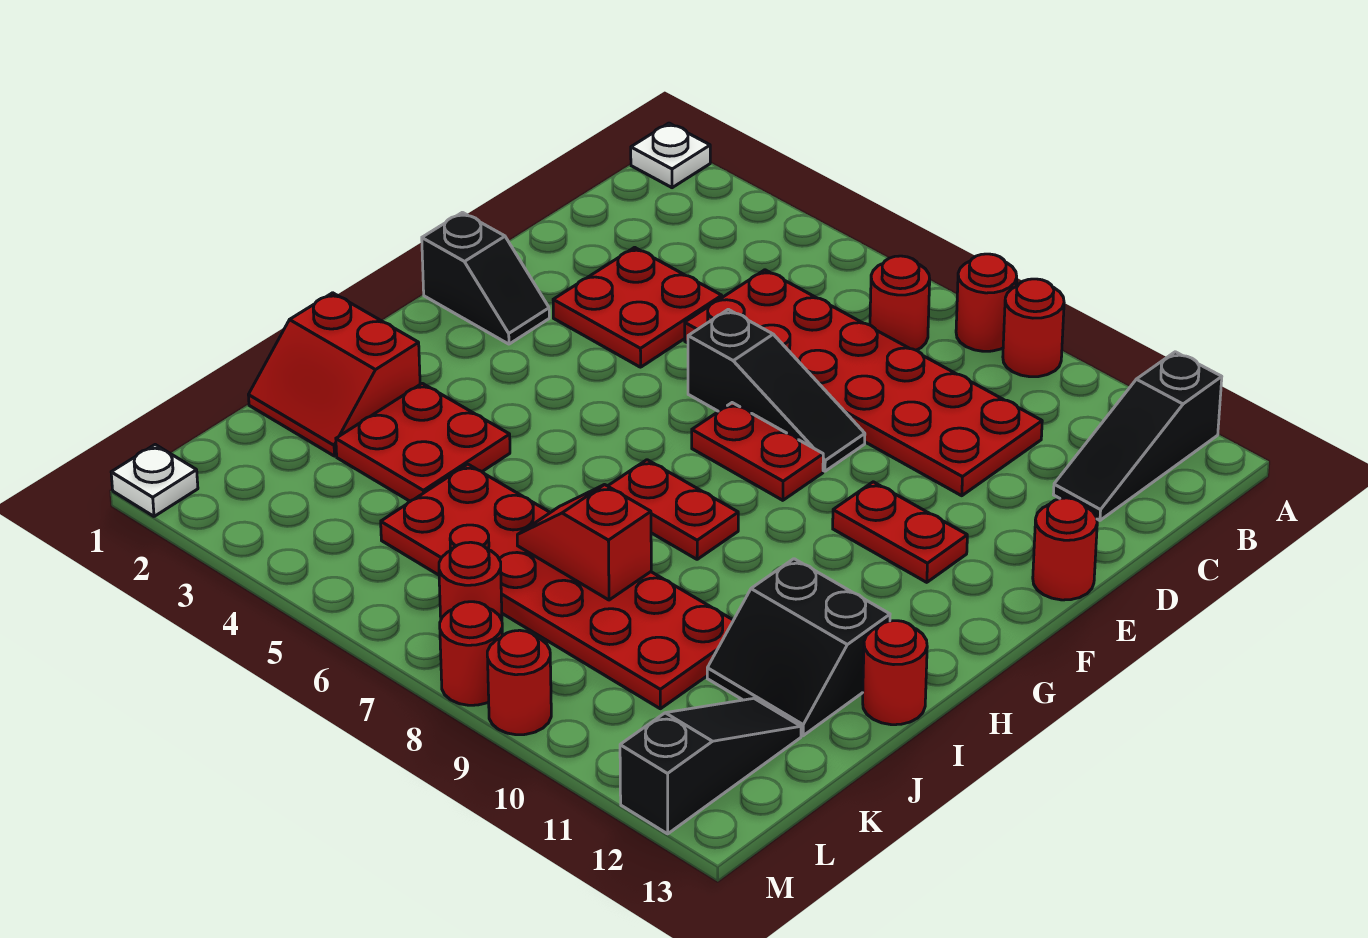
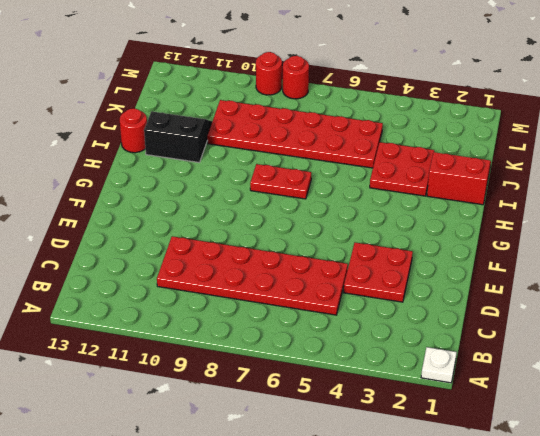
none -> red round brick A8 level 1
none -> red round brick A9 level 1
none -> black slope A12:C12 level 1 top A

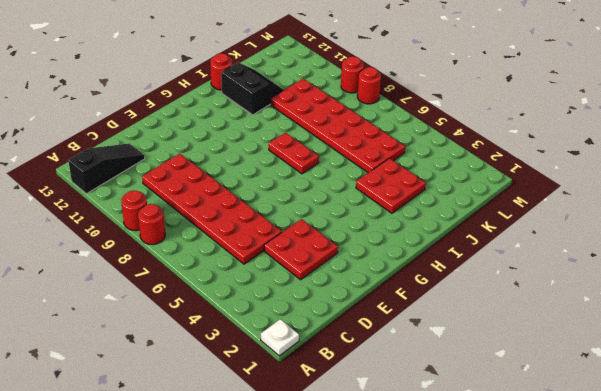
none -> red round brick B7 level 1
none -> black slope E6:E8 level 1 top 6
none -> red round brick E13 level 1

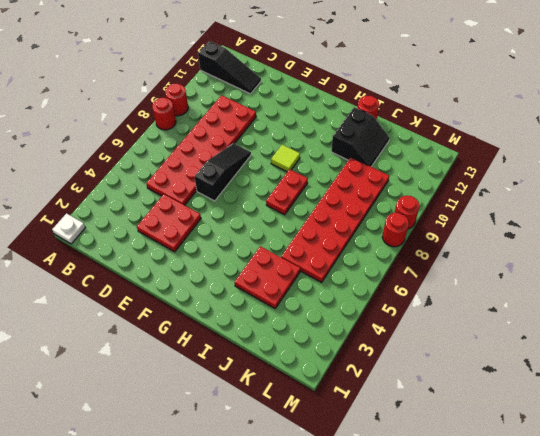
lime tile G9 level 1 -> none
none -> red round brick B7 level 1
none -> red round brick E13 level 1
none -> black slope F1:F2 level 1 top 1

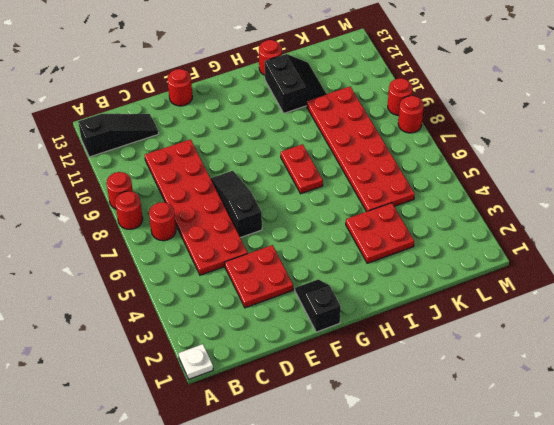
none -> red plate F7:F8 level 1
none -> red plate F10:F11 level 1
none -> red slope I1:J2 level 1 top I

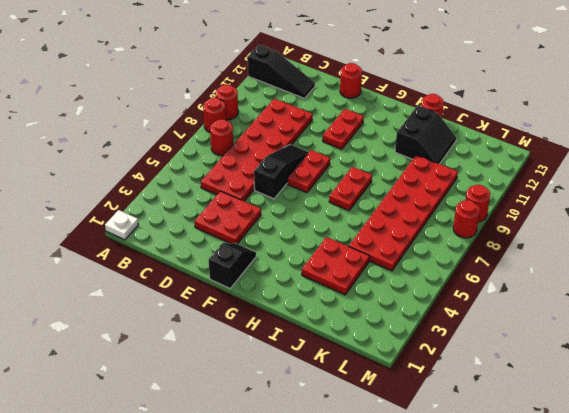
none -> red slope I1:J2 level 1 top I
none -> black slope K12:M12 level 1 top M
none -> red round brick L7 level 1

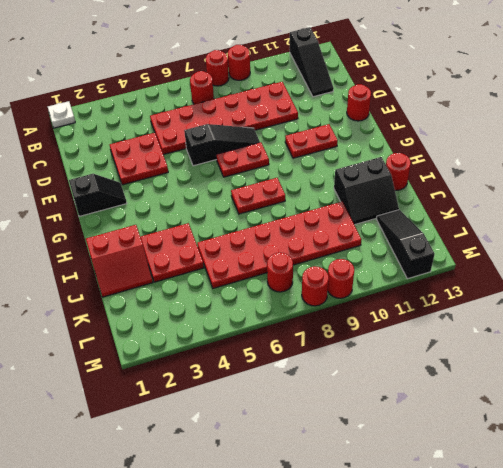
none -> white plate M1 level 1
none -> red slope J7:J8 level 2 top 8

